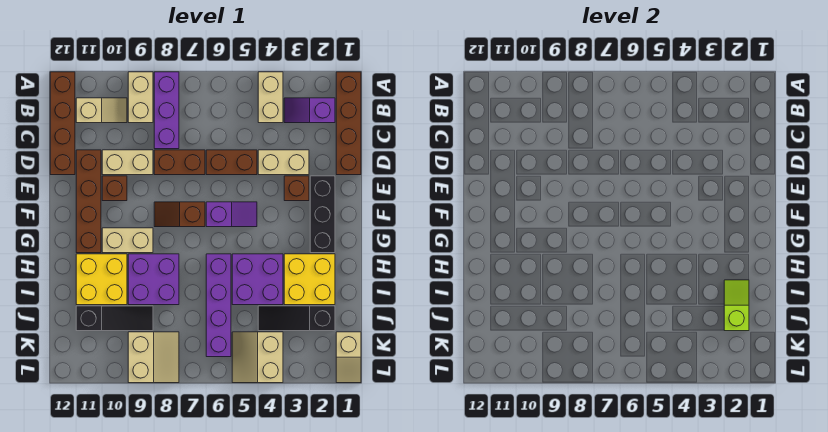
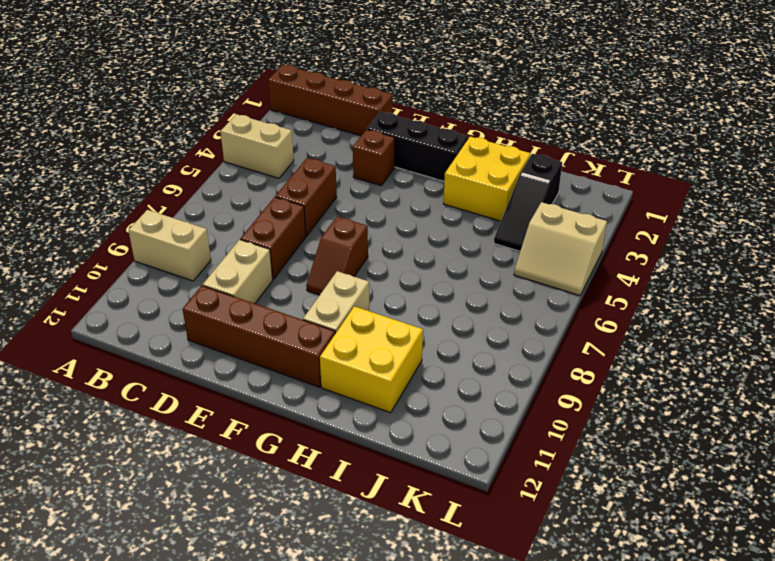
none -> purple brick A8:C8 level 1
none -> brown brick A12:D12 level 1
none -> purple slope B2:B3 level 1 top 2

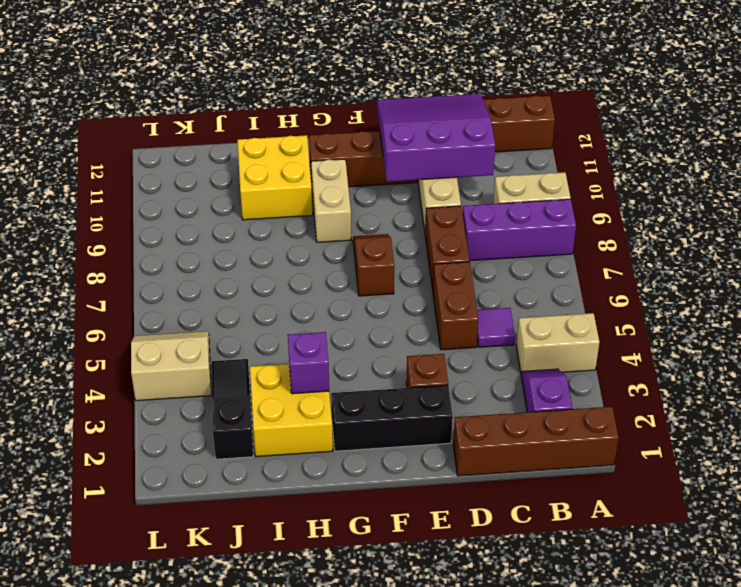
purple tile C5 level 1 -> none
purple slope C10:E12 level 2 top 10 -> none
purple brick H3 level 2 -> none
none -> tan slope B10:B11 level 1 top 11
none -> tan brick D3:D4 level 1
none -> brown brick E10 level 1

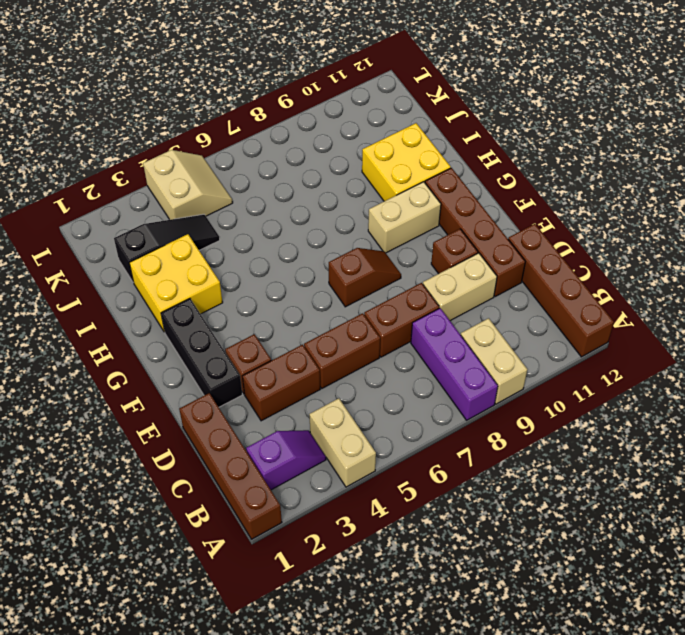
brown brick D3:D4 level 1 -> tan brick D3:D4 level 1
none -> tan slope B10:B11 level 1 top 11
none -> purple slope F5:F6 level 1 top 6
none -> purple brick H4:I5 level 1

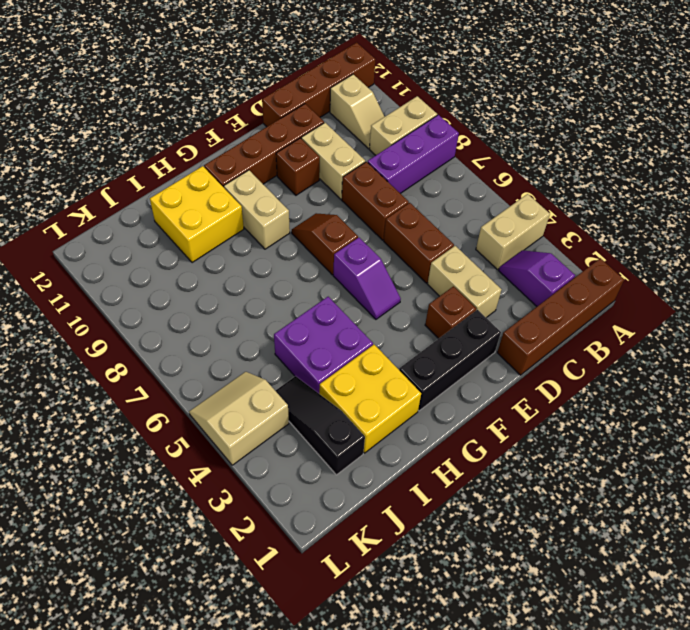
none -> purple brick H6:K6 level 1
none -> purple brick H8:I9 level 1
none -> black slope J9:J11 level 1 top 11

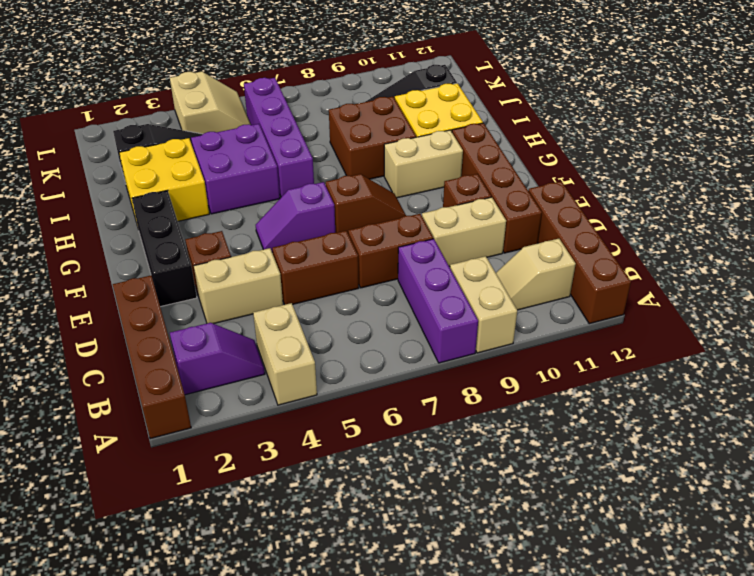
brown brick H8:I9 level 1 -> purple brick H8:I9 level 1
none -> tan slope K1:L1 level 1 top K
none -> tan slope K8:L9 level 1 top 9
none -> lime slope I2:J2 level 2 top J

